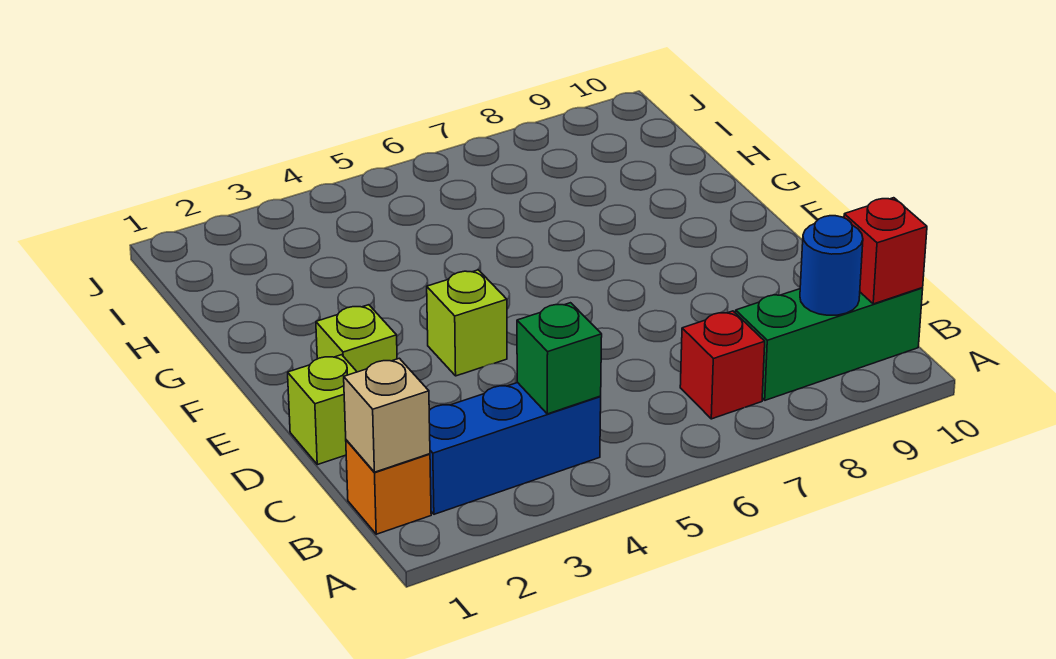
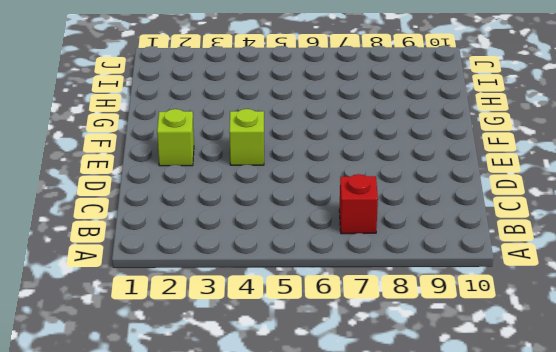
none -> orange brick B1 level 1
none -> blue brick B2:B4 level 1

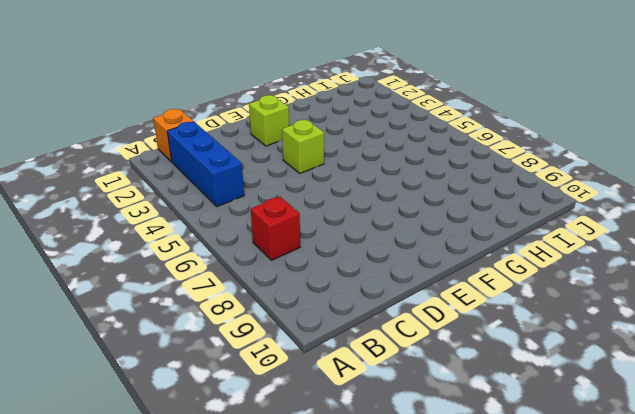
none -> green brick B8:B10 level 1
none -> lime brick D1 level 1

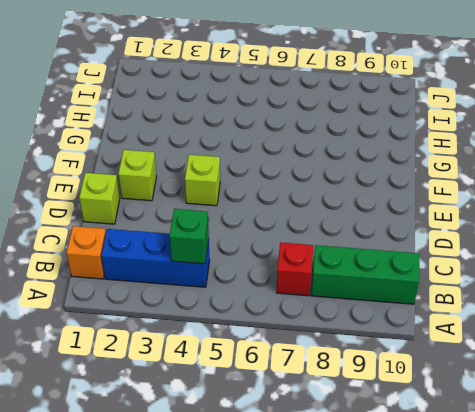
none -> tan brick B1 level 2
none -> blue round brick B9 level 2

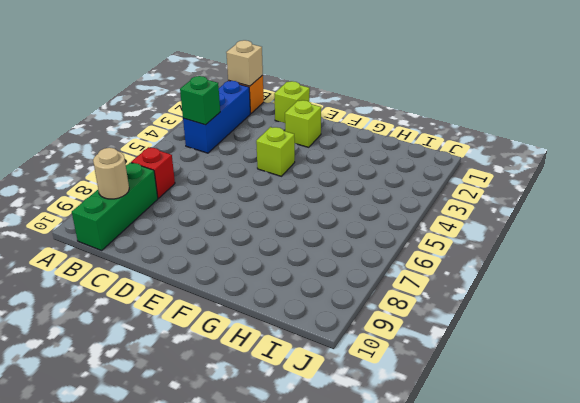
tan round brick B9 level 2 -> blue round brick B9 level 2
none -> red brick B10 level 2

